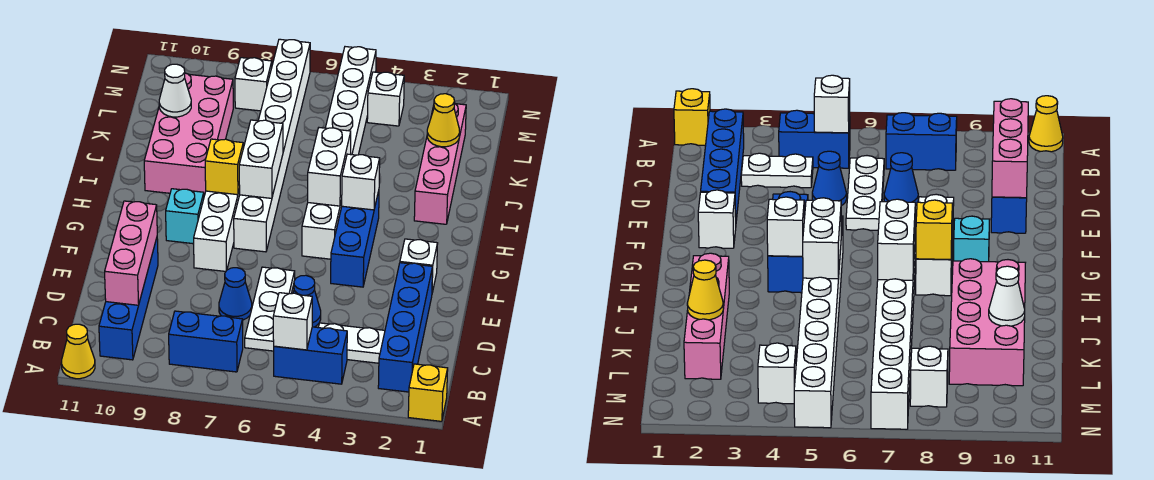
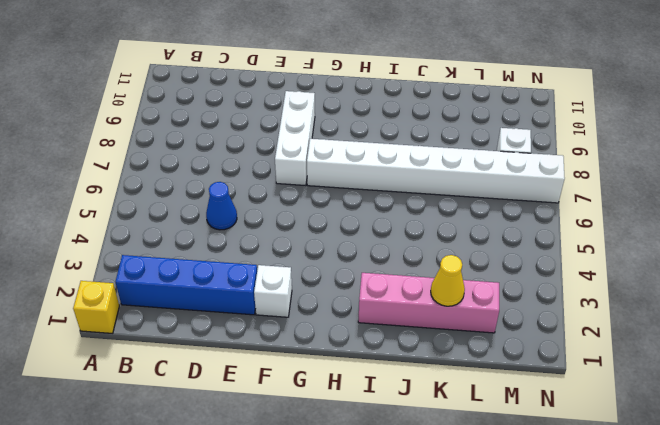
white brick F7:F9 level 1 -> white brick F8:H8 level 1
none -> yellow cone A11 level 1
none -> blue brick B4:B5 level 1
none -> blue brick B7:B8 level 1

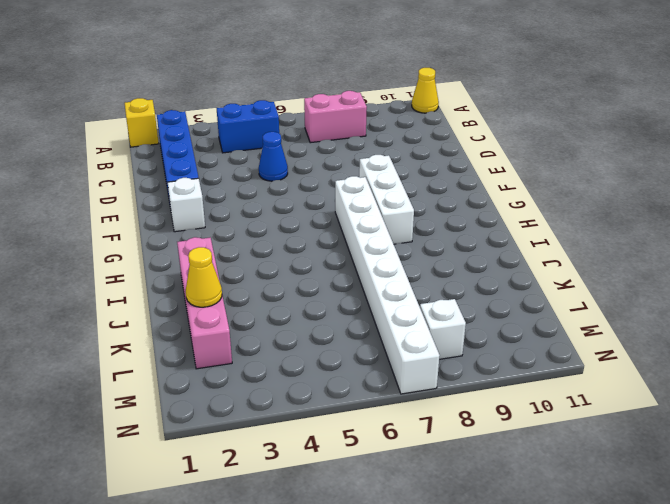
pink brick B7:B8 level 1 -> blue brick B7:B8 level 1
none -> blue brick B10:E10 level 1
none -> white plate C3:C4 level 1
none -> white plate C6:E6 level 1

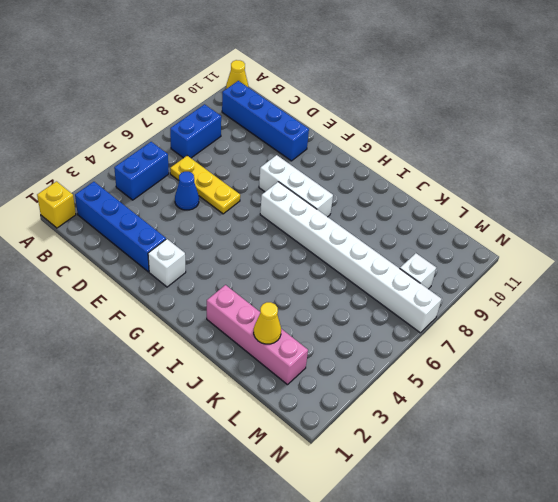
yellow plate C6:E6 level 1 -> white plate C6:E6 level 1
none -> white plate C3:C4 level 1
none -> blue cone D7 level 1
none -> blue brick F4:H4 level 1

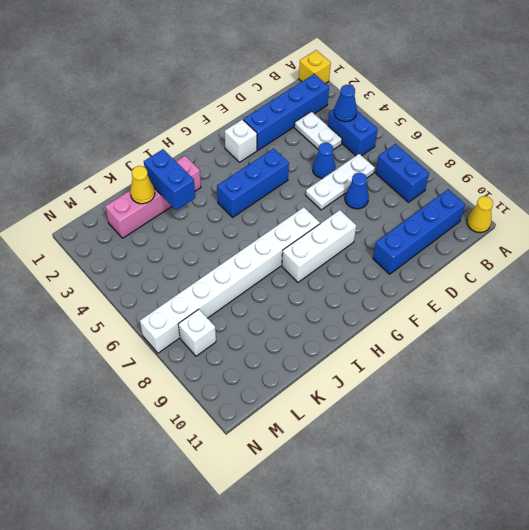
blue cone B4 level 2 -> none
blue brick J2:J3 level 2 -> none
none -> white brick G5:N5 level 1
none -> cyan brick G9 level 1
none -> pink brick I9:L10 level 1

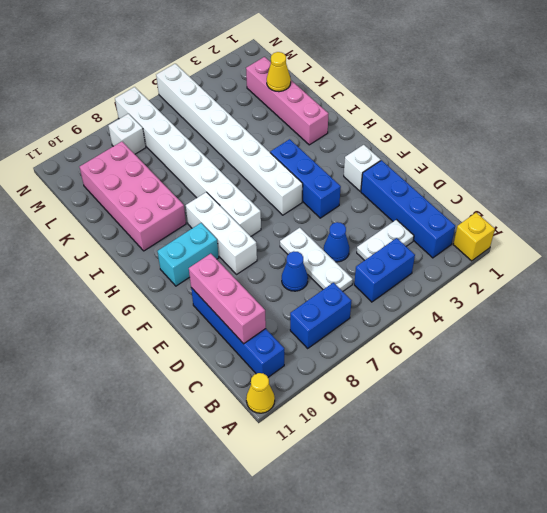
cyan brick G9:G10 level 1 -> cyan brick G9 level 1
none -> white brick M4 level 1
none -> white brick B5 level 2
none -> white brick H4 level 2

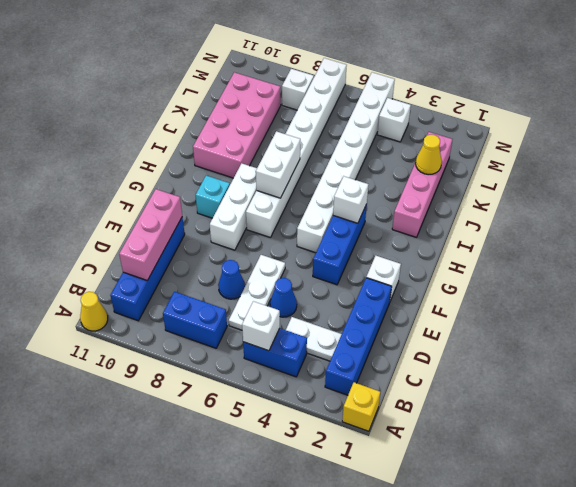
none -> white brick H5:I5 level 2
none -> yellow brick H8 level 2
none -> white cone K10 level 2

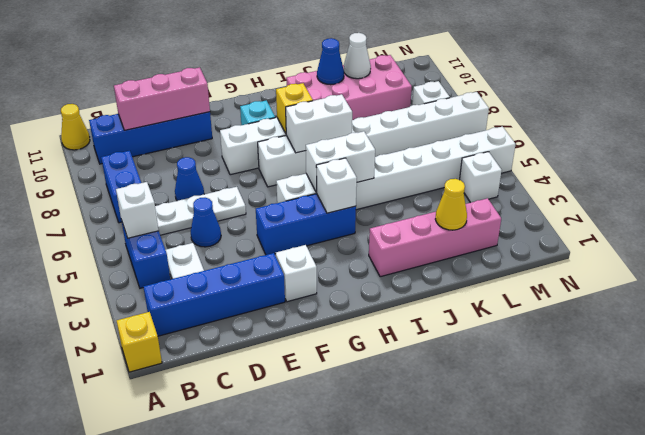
blue cone J10 level 2 -> none

